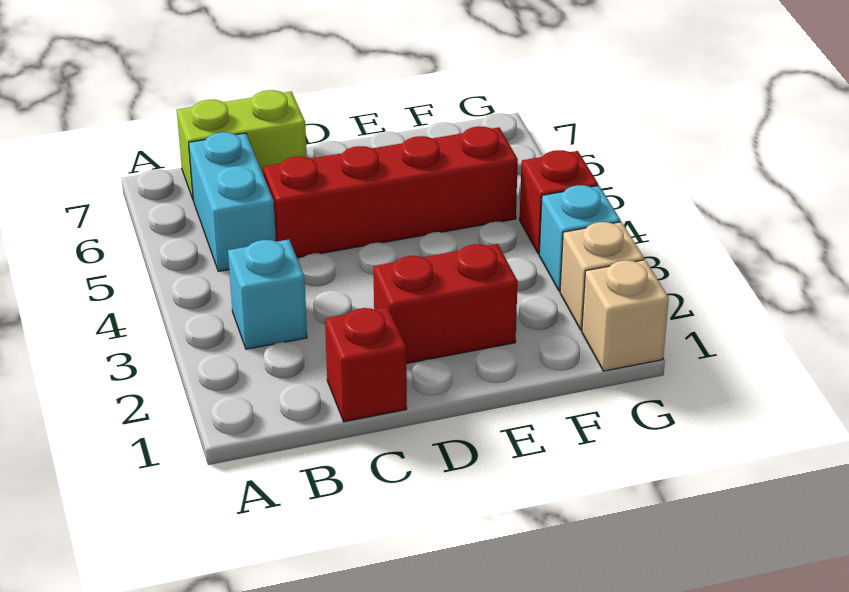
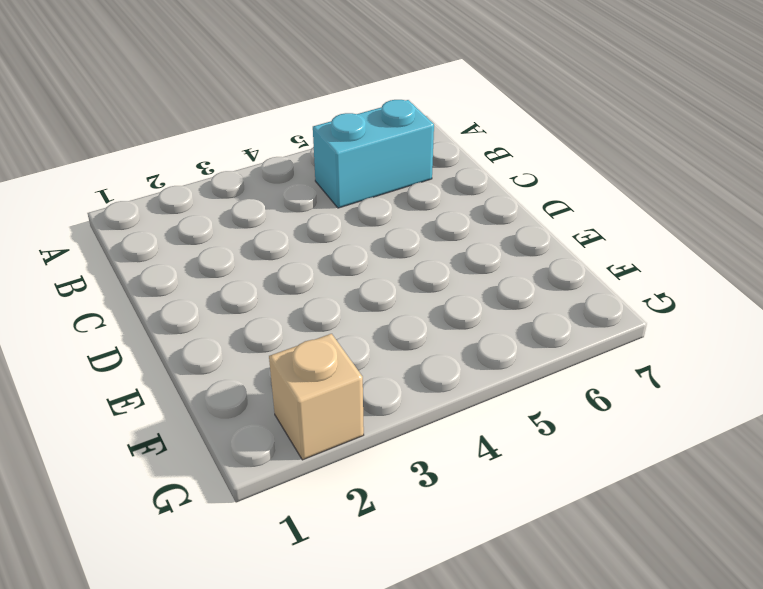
none -> cyan brick B3 level 1
none -> lime brick B7:C7 level 1

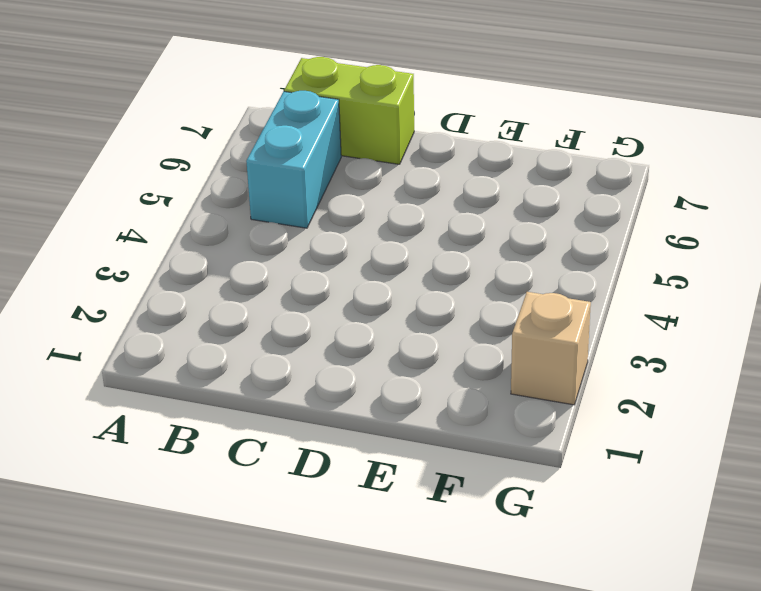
none -> cyan brick B3 level 1
none -> red brick C1 level 1

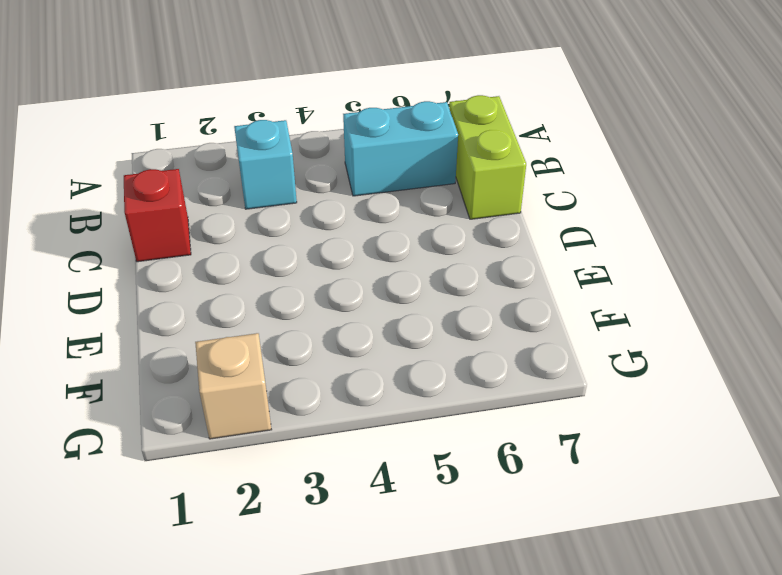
none -> red brick C5:F5 level 1
none -> red brick D2:E2 level 1

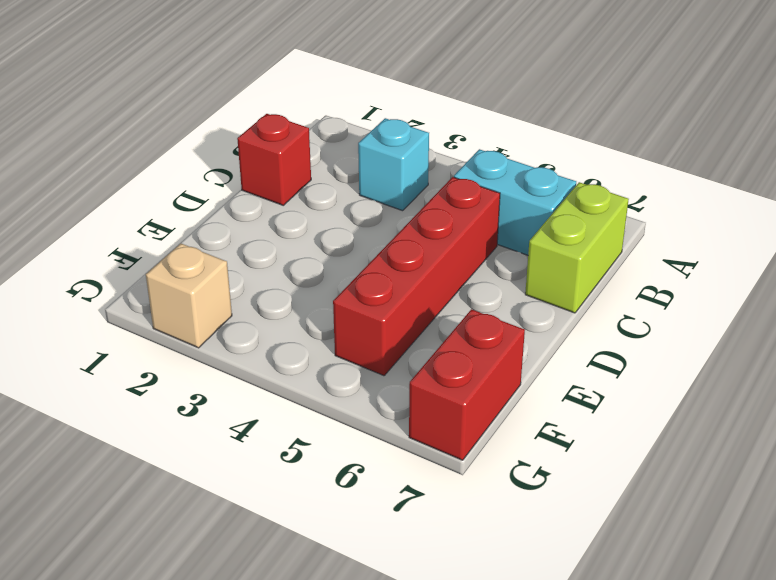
red brick F7:G7 level 1 -> red brick D2:E2 level 1
none -> tan brick G1 level 1
none -> cyan brick G3 level 1

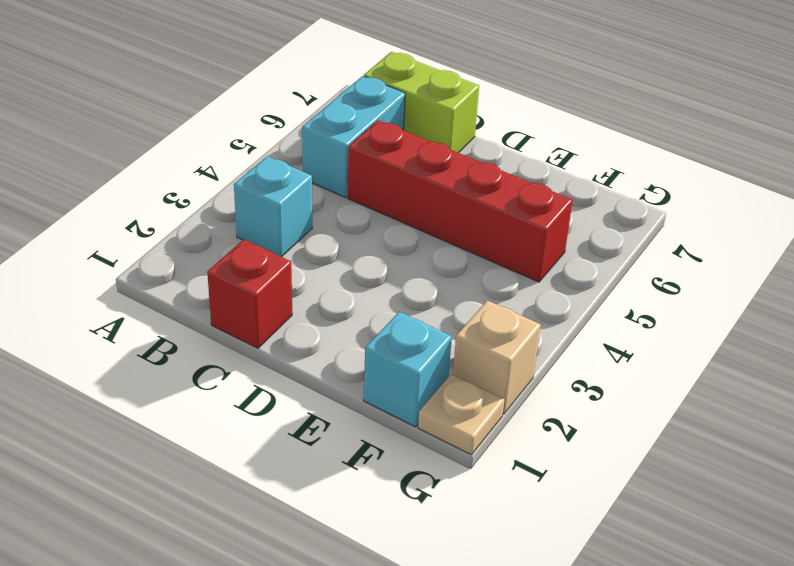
cyan brick F1 level 1 -> cyan brick G3 level 1
tan plate G1 level 1 -> tan brick G1 level 1
none -> red brick D2:E2 level 1
none -> red brick G4 level 1

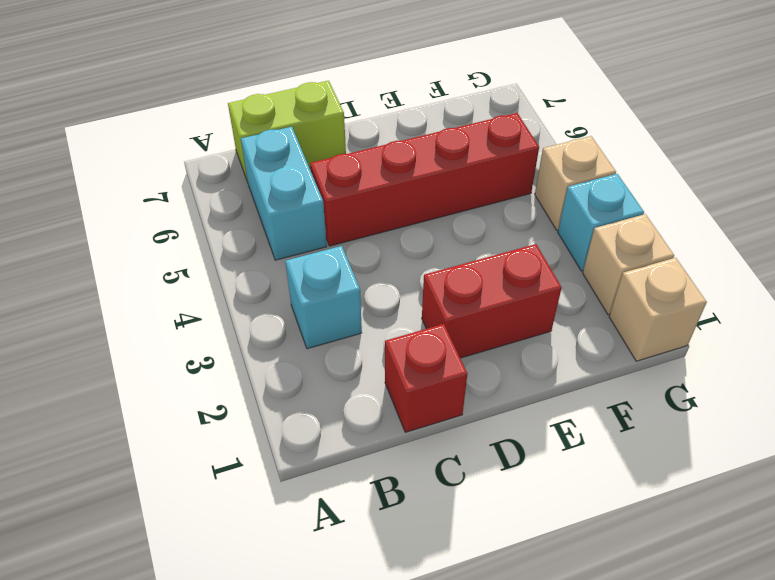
tan brick G4 level 1 -> red brick G4 level 1

